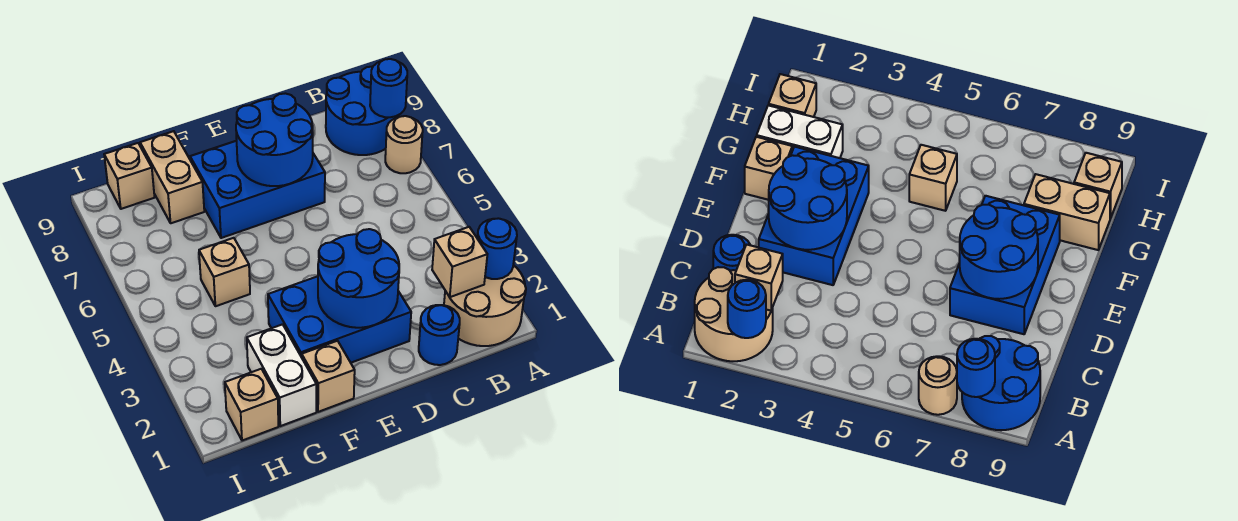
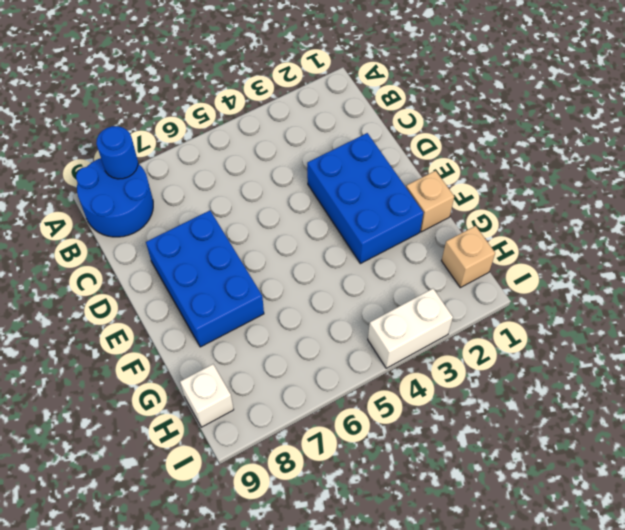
white brick H9 level 1 -> tan brick H9 level 1
white brick I3:I4 level 1 -> white brick G1:G2 level 1
none -> tan round brick A1:B2 level 1
none -> tan round brick A7 level 1
none -> blue round brick C1 level 1

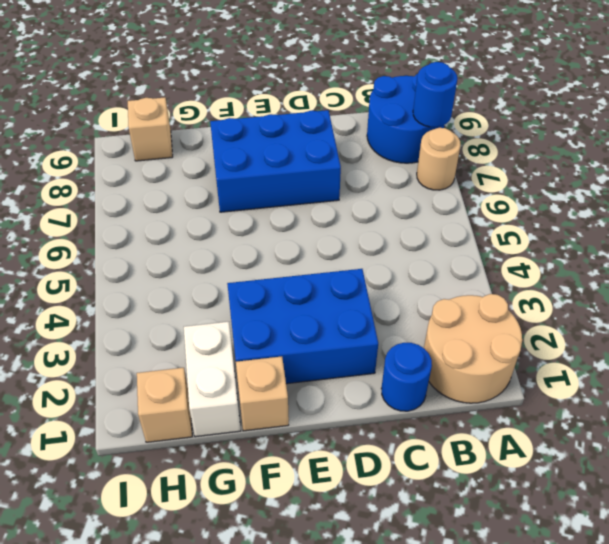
none -> tan brick G5 level 1
none -> tan brick G8:G9 level 1
none -> blue round brick A2 level 2

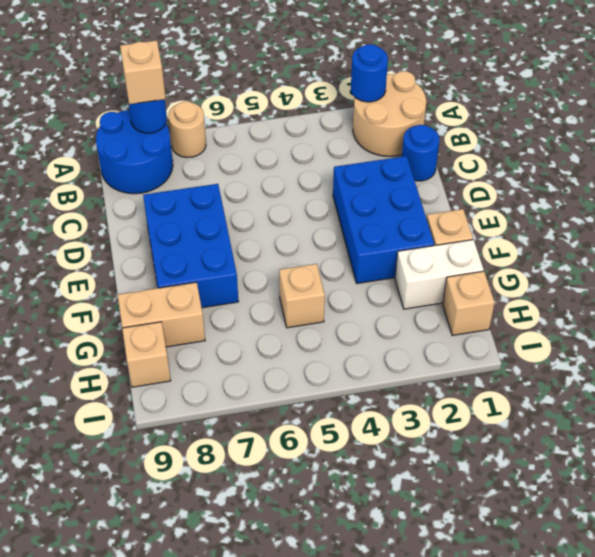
tan brick A8 level 3 -> tan brick B2 level 2
none -> blue round brick D2:E3 level 2
none -> blue round brick D7:E8 level 2

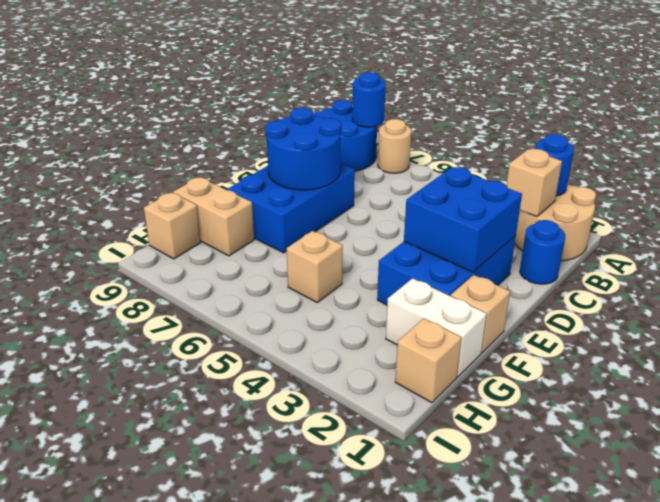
blue brick D2:E3 level 2 -> blue round brick D2:E3 level 2

